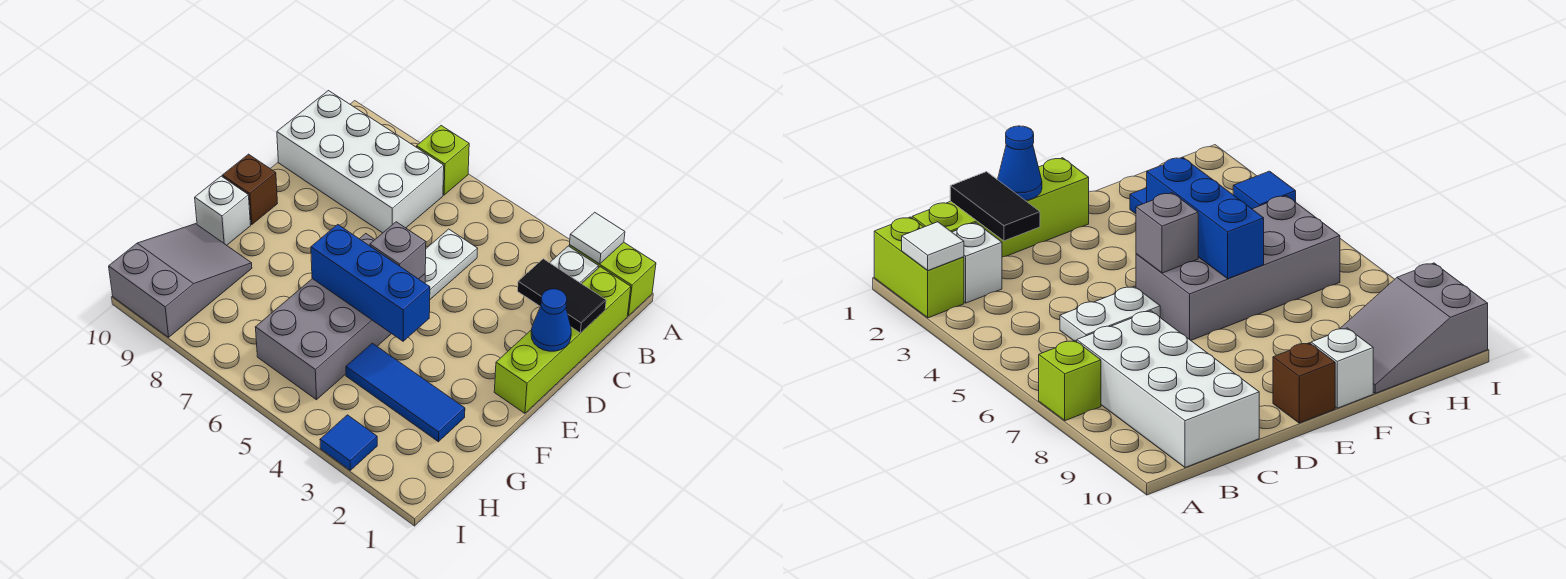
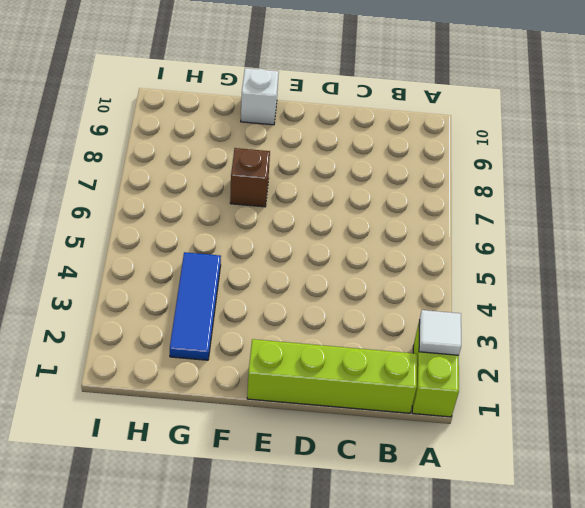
brown brick F7 level 1 -> brown brick E10 level 1
none -> lime brick A7 level 1
none -> white brick B2 level 1
none -> white brick B7:C10 level 1

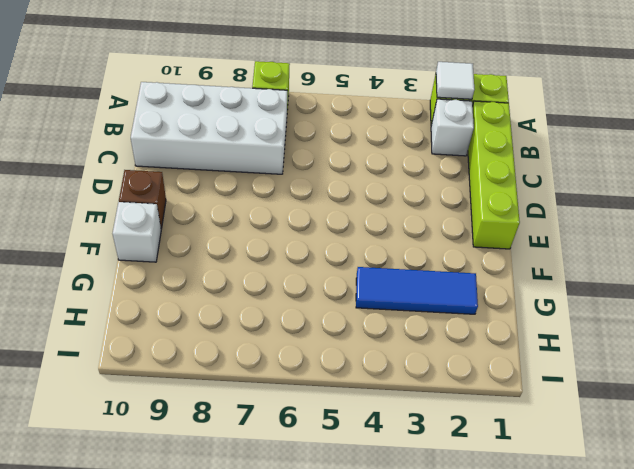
none -> white plate C5:D5 level 1
none -> grey brick E5:H6 level 1
none -> grey slope G9:I10 level 1 top I

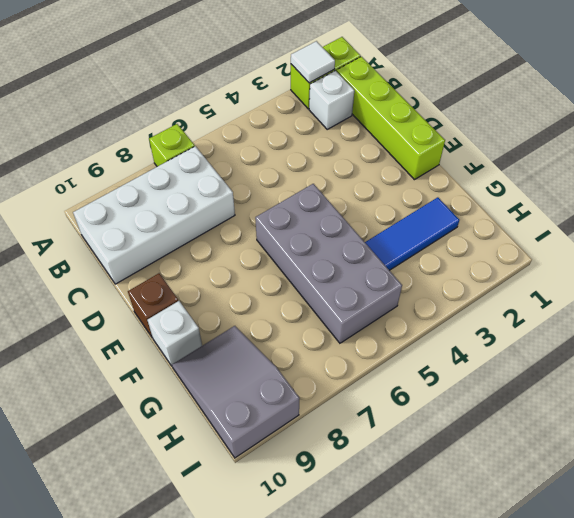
none -> white plate C5:D5 level 1
none -> blue tile I3 level 1
none -> black tile C1:C2 level 2

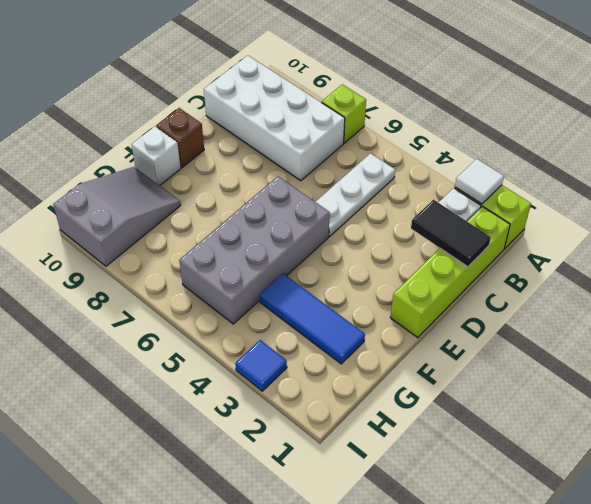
white plate B5:D5 level 1 -> white plate C5:D5 level 1
none -> blue cone D1 level 2
none -> grey brick E5 level 2
none -> blue brick F4:F6 level 2

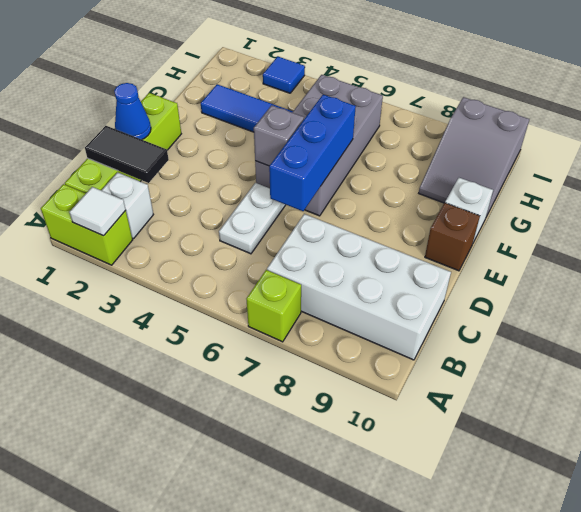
blue brick D6:F6 level 2 -> blue brick F4:F6 level 2

